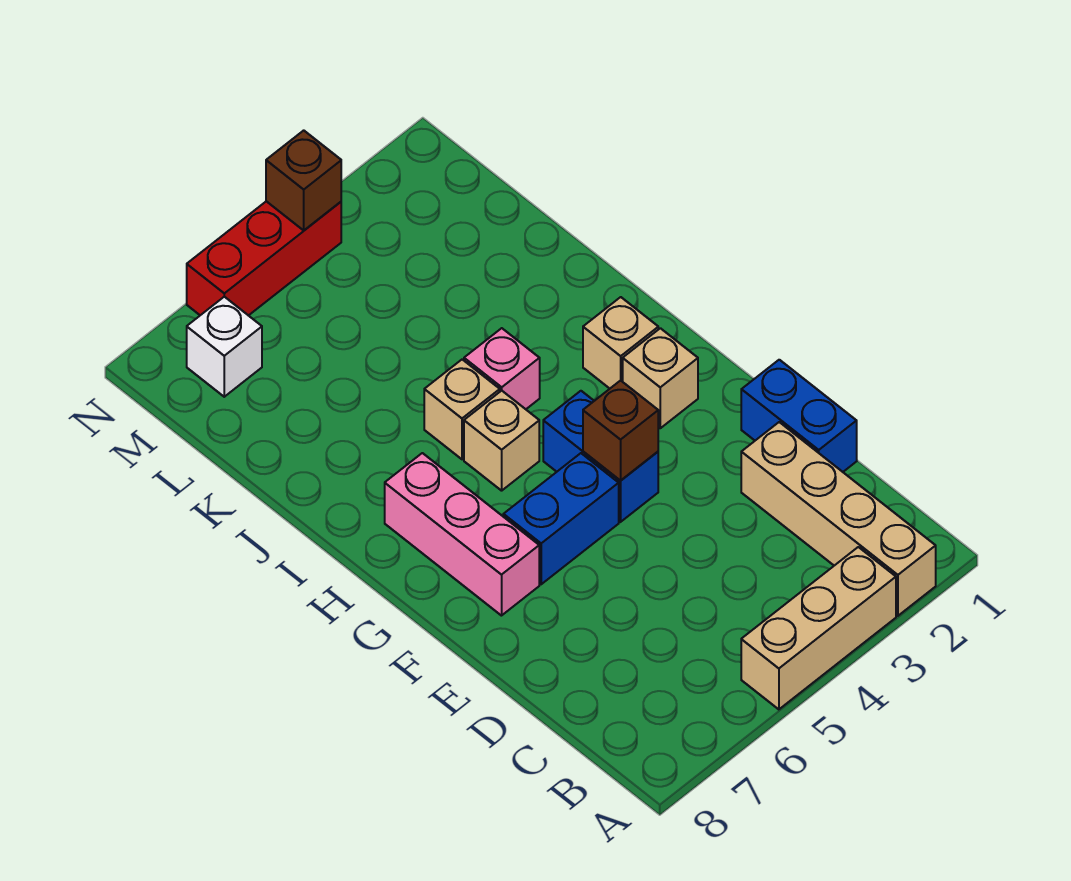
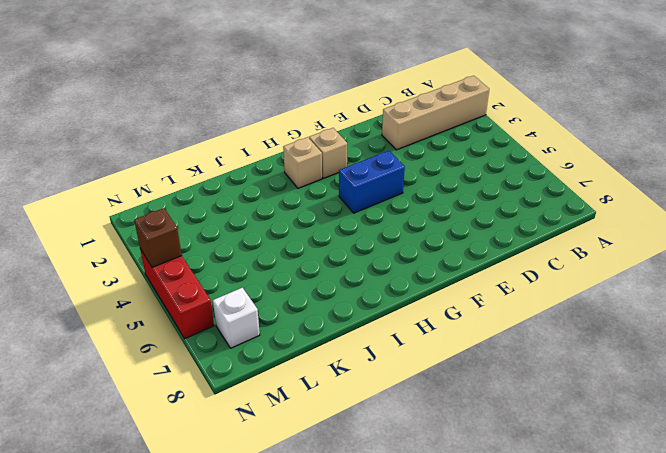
none -> tan brick A3:A5 level 1
none -> blue brick D1:E1 level 1
none -> blue brick F5:F6 level 1

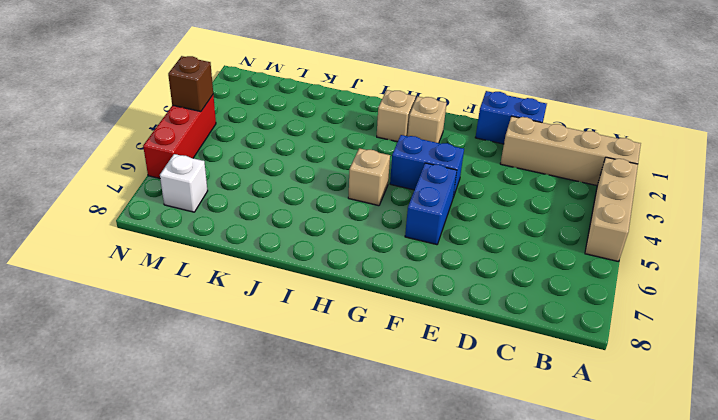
none -> pink brick F7:H7 level 1
none -> pink brick I4 level 1
none -> tan brick I5 level 1

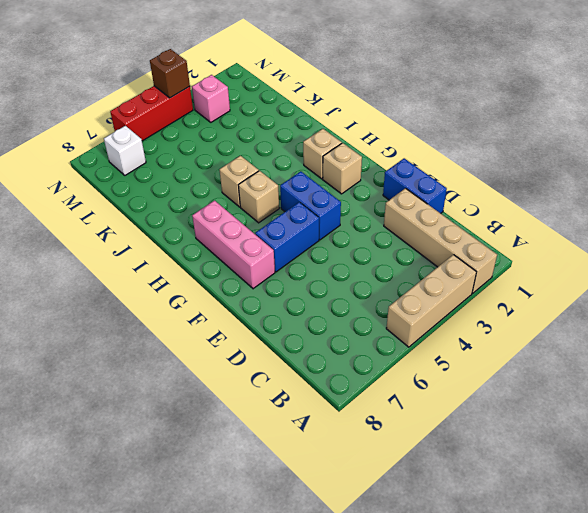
pink brick M3 level 1 -> pink brick I4 level 1
none -> brown brick F4 level 2

